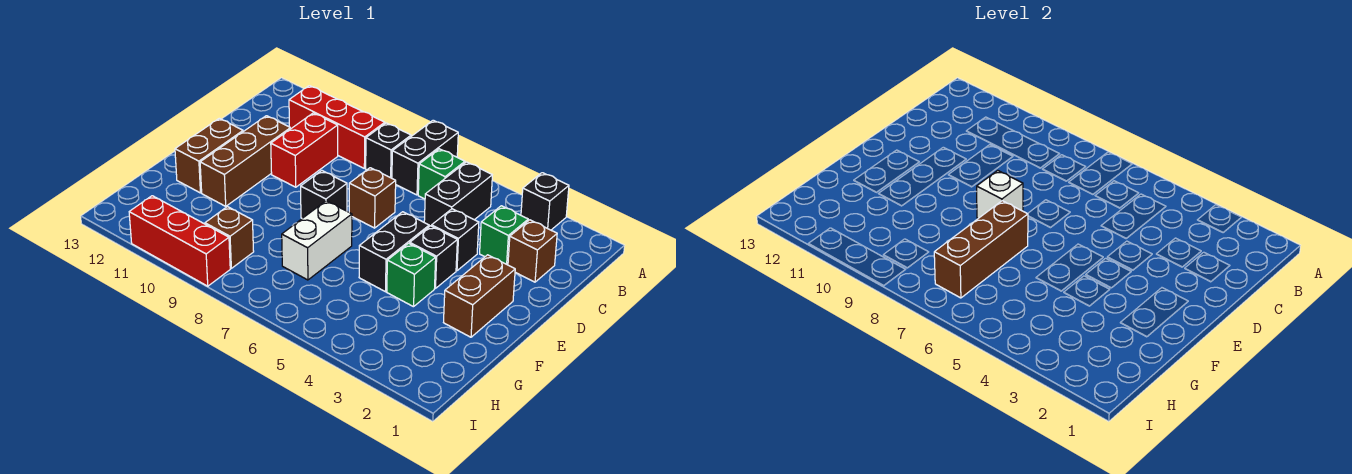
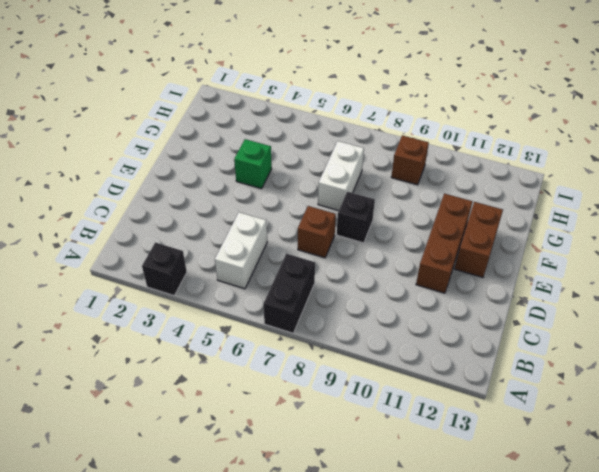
white brick B5:C5 level 1 -> black brick B5:C5 level 1
none -> green brick B6 level 1
none -> black brick B8 level 1
none -> red brick B9:B11 level 1

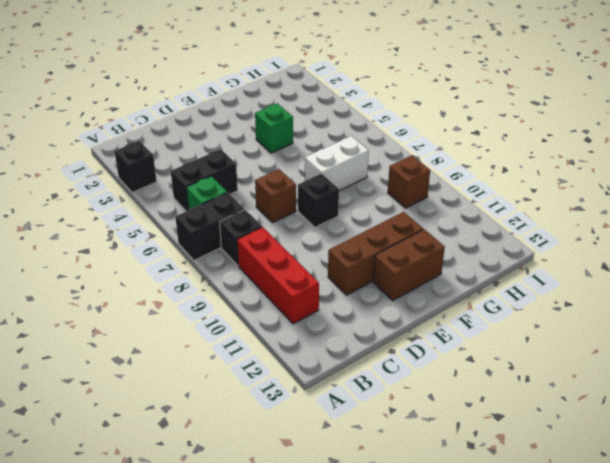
none -> brown brick C2 level 1
none -> green brick C3 level 1
none -> red brick C10:D10 level 1

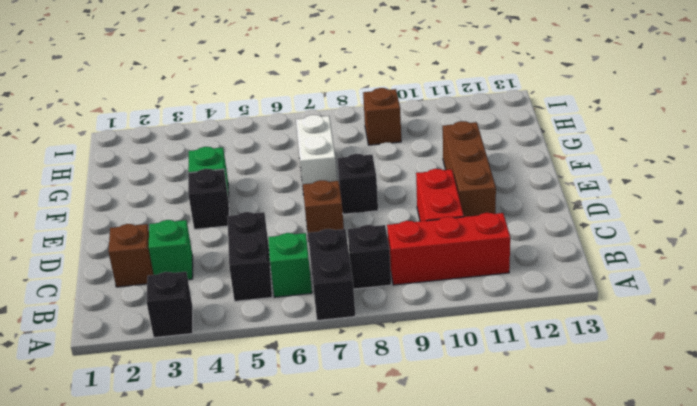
none -> black brick D4 level 1
none -> brown brick E2:F2 level 1
none -> black brick E5:F5 level 1

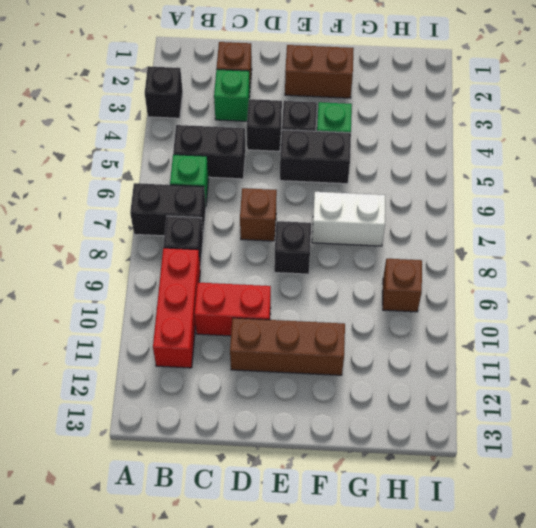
none -> brown brick E12:F12 level 1
none -> red brick I9:I11 level 1
none -> white brick E8 level 2

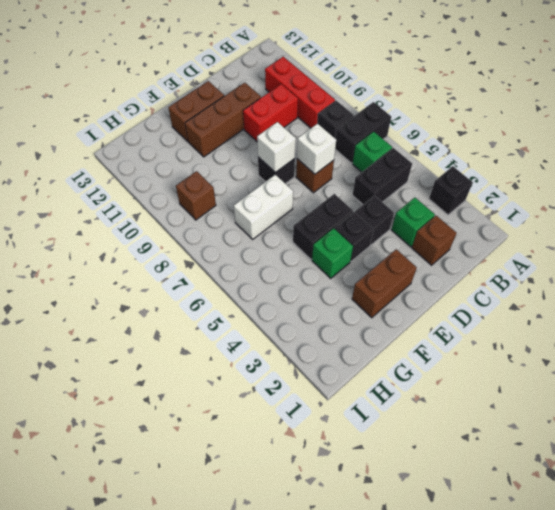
white brick D7 level 2 -> none
none -> red brick I9:I11 level 1
none -> brown brick F7:H7 level 2

